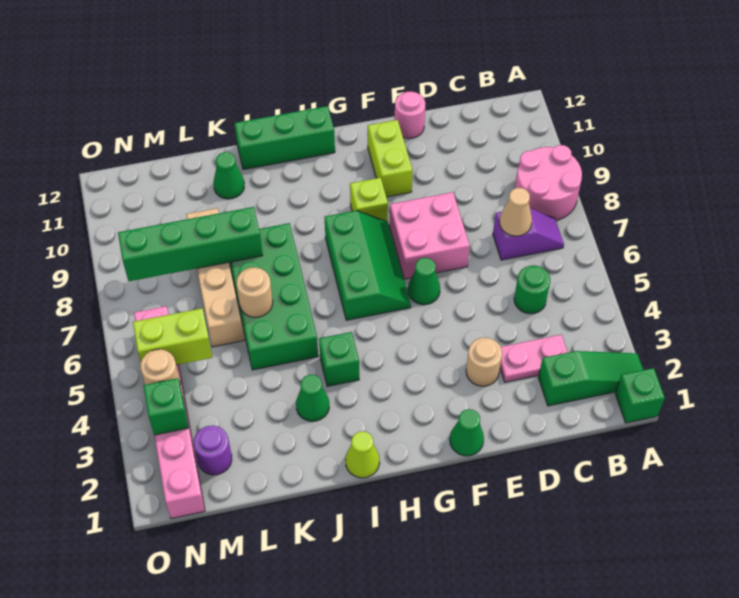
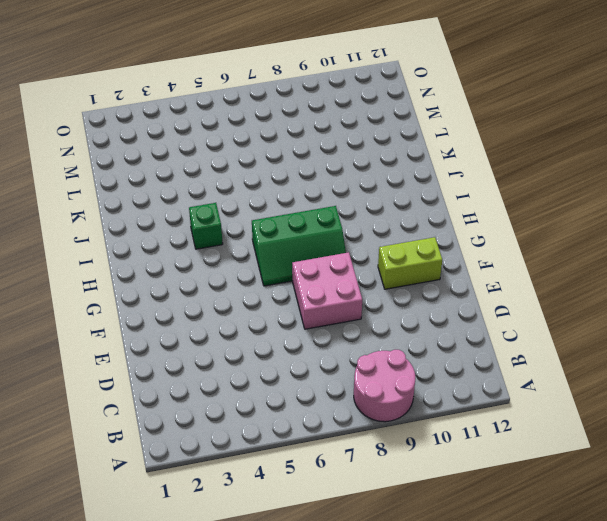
none -> green brick A1 level 1
none -> green slope A2:C2 level 1 top C
none -> purple slope B7:C7 level 1 top C

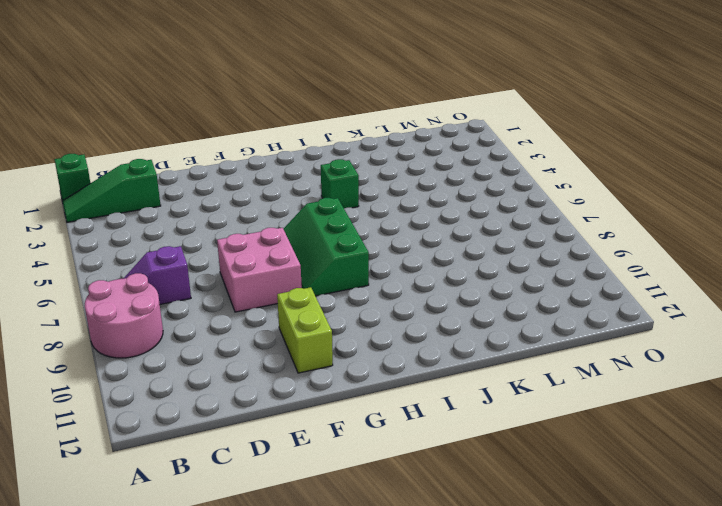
none -> pink plate C3:D3 level 1
none -> green round brick C5 level 1
none -> tan round brick E3 level 1

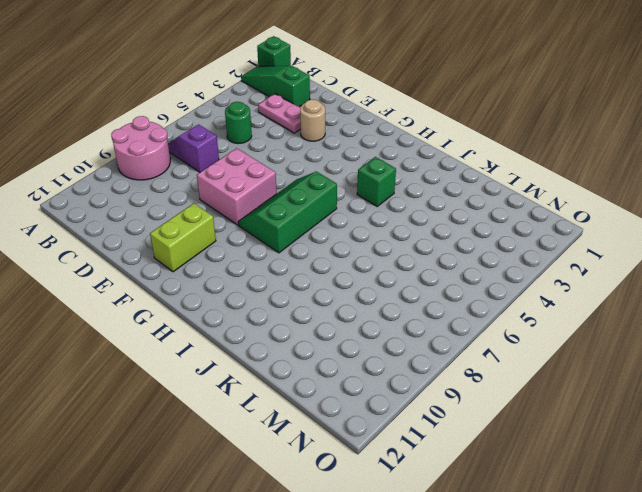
none -> pink round brick E12 level 1
none -> green cone F1 level 1
none -> green cone F6 level 1

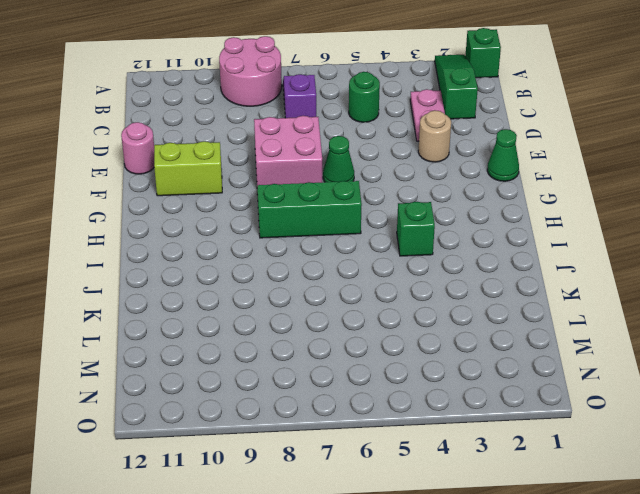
none -> lime brick G9 level 1
none -> green brick H12:J12 level 1
none -> lime cone I1 level 1

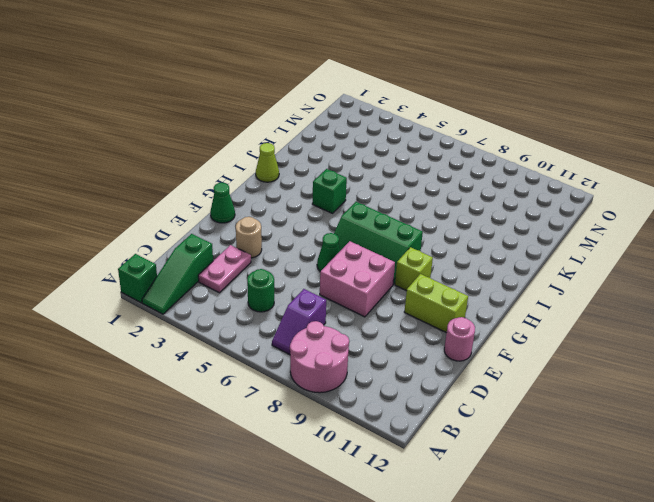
none -> green brick H12:J12 level 1
none -> green cone J3 level 1
none -> green brick J5:K8 level 1

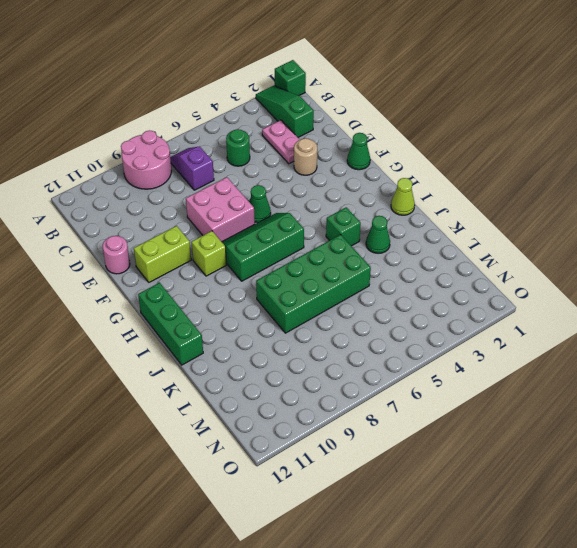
none -> green cone K11 level 1
none -> tan brick L6:L9 level 1
none -> purple round brick M2 level 1

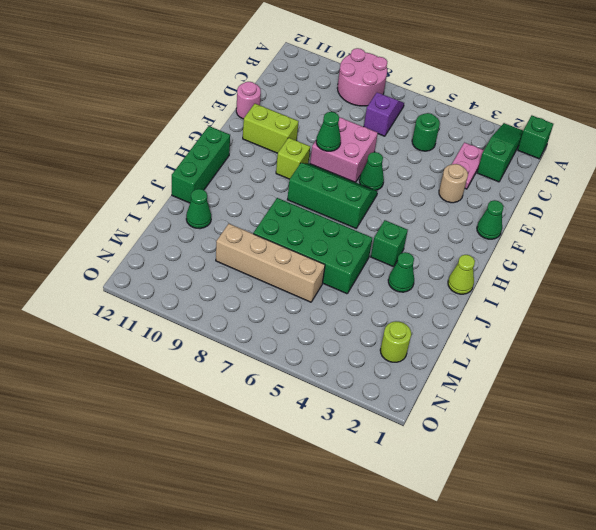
green cone F8 level 2 -> none
lime round brick M2 level 1 -> purple round brick M2 level 1
none -> pink brick N1:N6 level 1
none -> tan cone C7 level 2
none -> tan round brick K6 level 2

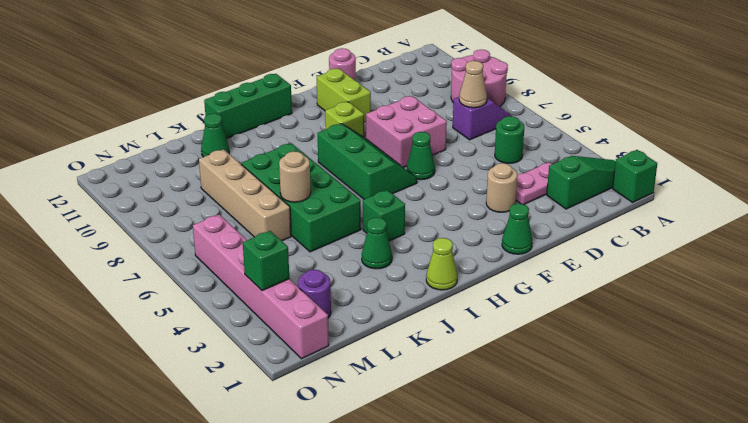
none -> green brick K8:N8 level 2
none -> lime brick M5:N5 level 2
none -> tan round brick N4 level 2

